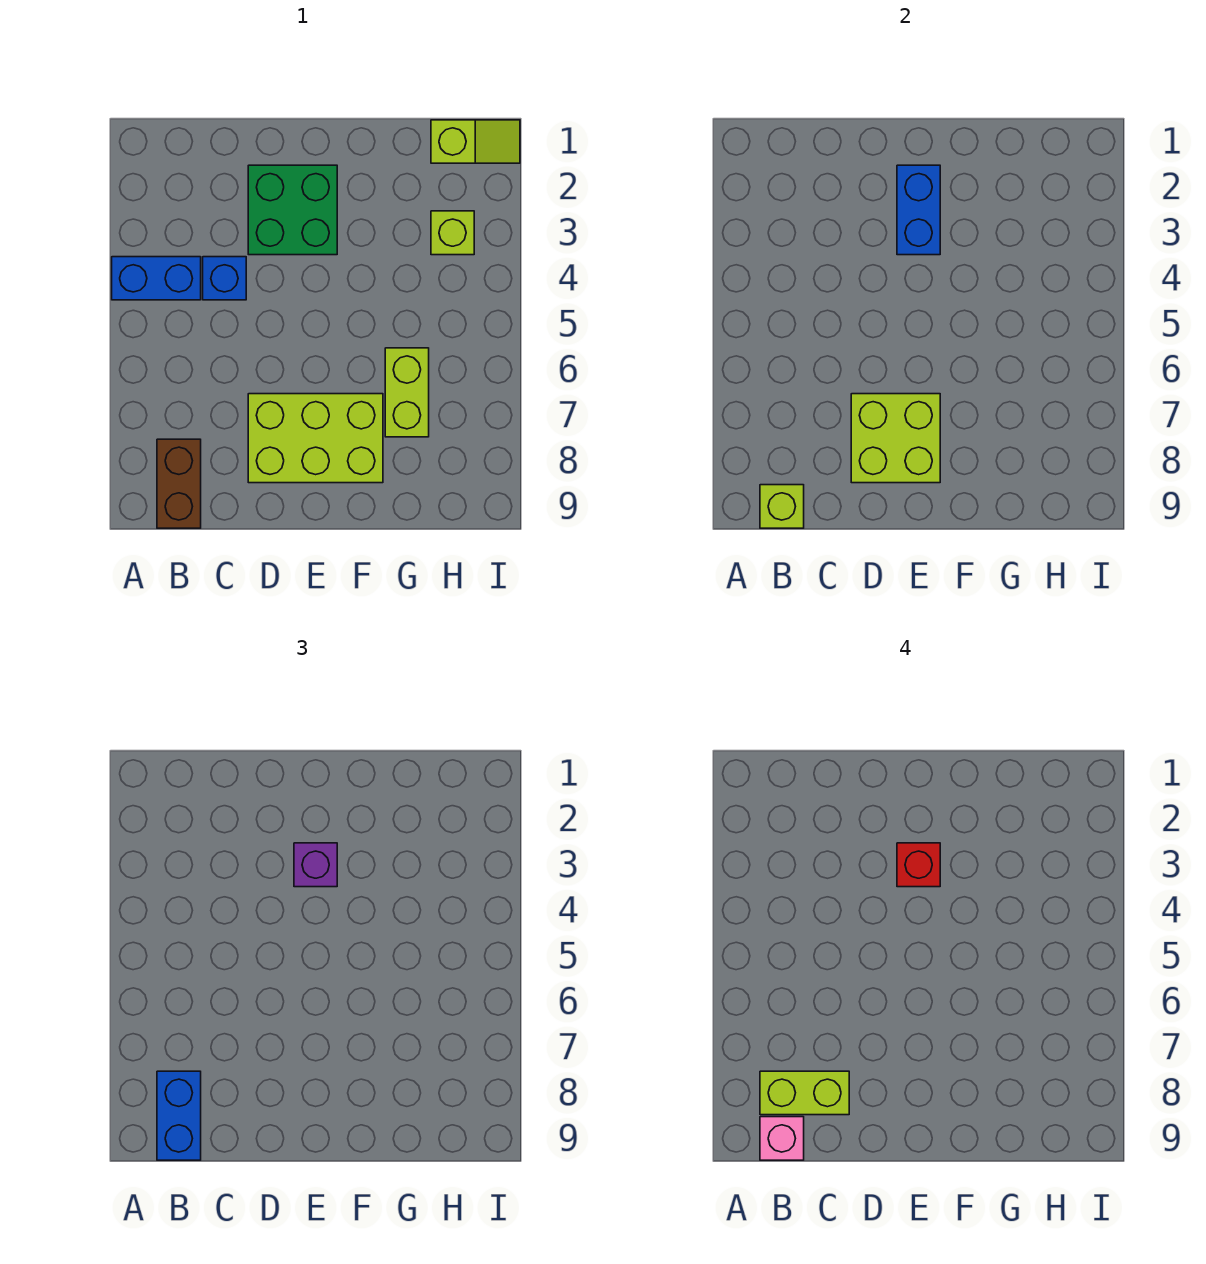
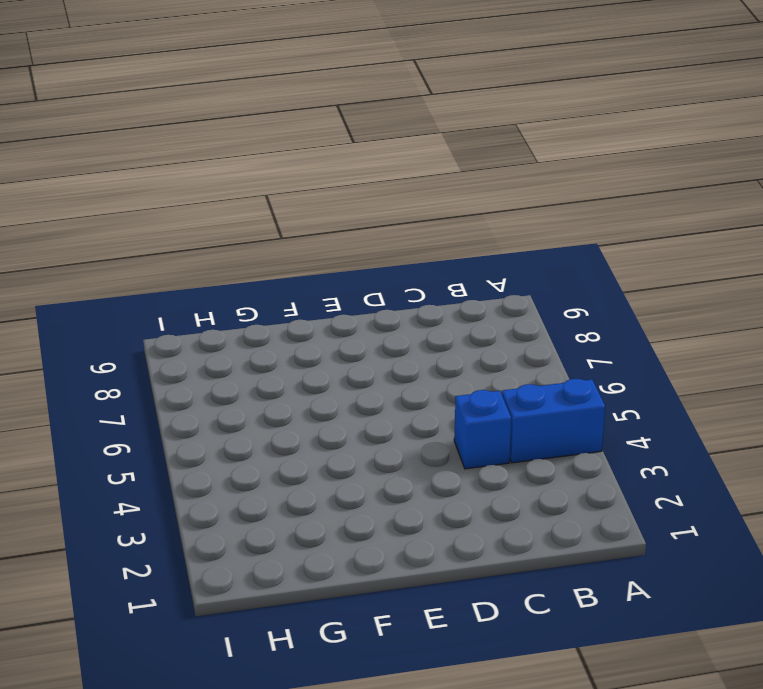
none -> brown brick B8:B9 level 1
none -> green brick D2:E3 level 1
none -> lime brick D7:F8 level 1

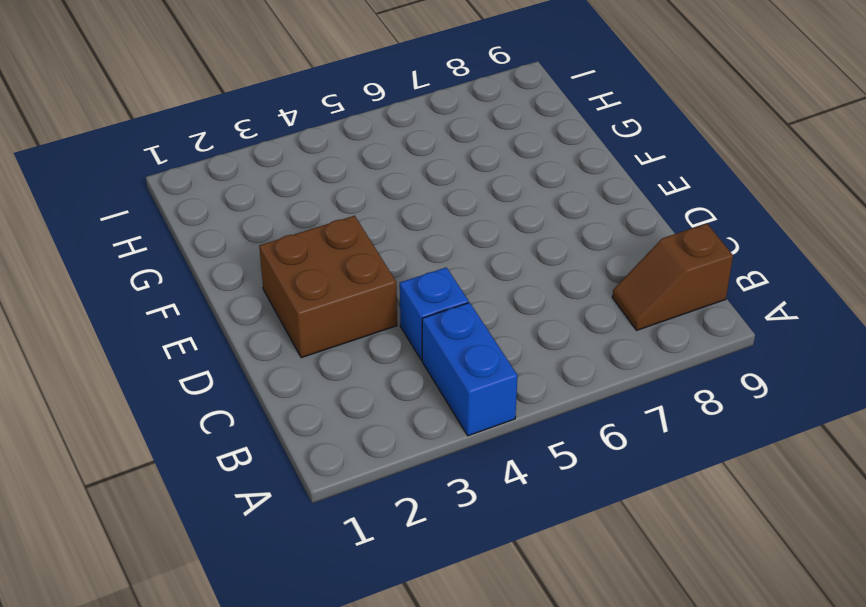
brown slope B8:B9 level 1 top 9 -> brown brick B8:B9 level 1
brown brick D2:E3 level 1 -> green brick D2:E3 level 1
none -> lime brick D7:F8 level 1
none -> lime brick G6:G7 level 1
none -> lime slope H1:I1 level 1 top H

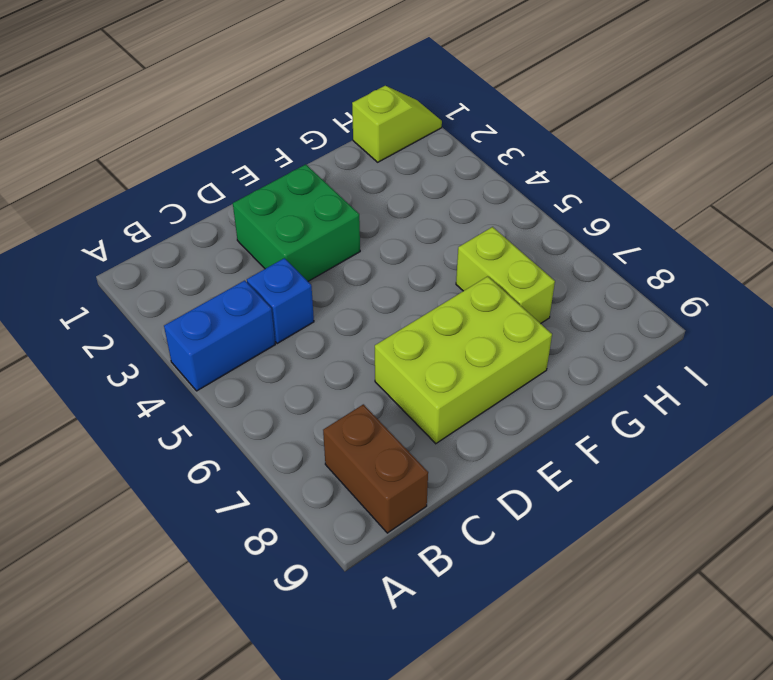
none -> lime brick H3 level 1
none -> lime brick B9 level 2
none -> lime brick D7:E8 level 2

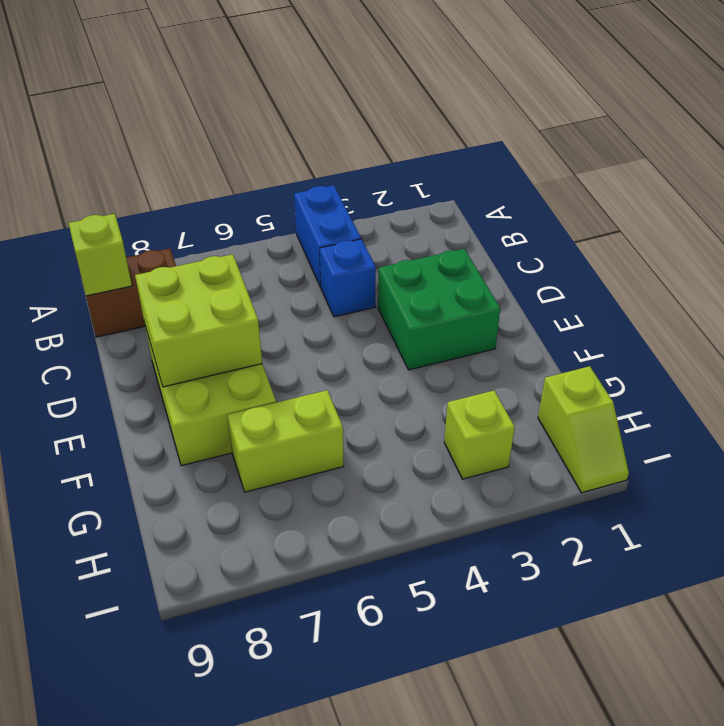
none -> blue brick E2:E3 level 2
none -> blue brick B8:B9 level 3
none -> purple brick E3 level 3

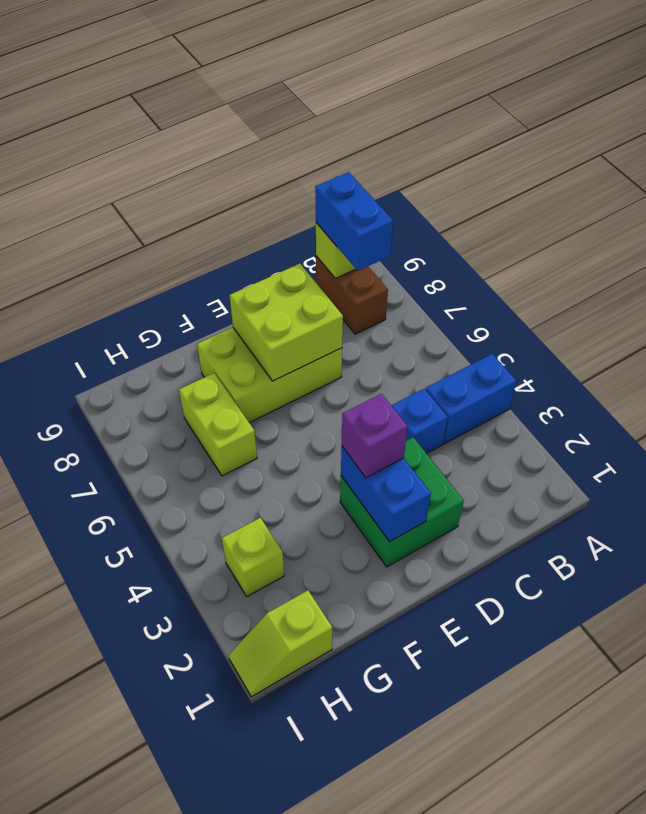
none -> lime brick B8:C8 level 4
none -> pink brick B9 level 4
none -> red brick E3 level 4

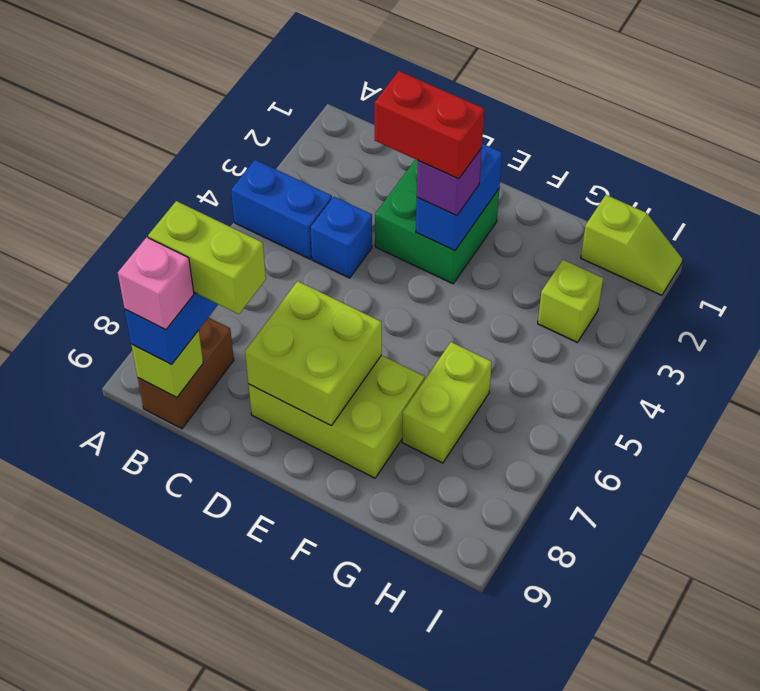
red brick D3:E3 level 4 -> red brick E3 level 4

